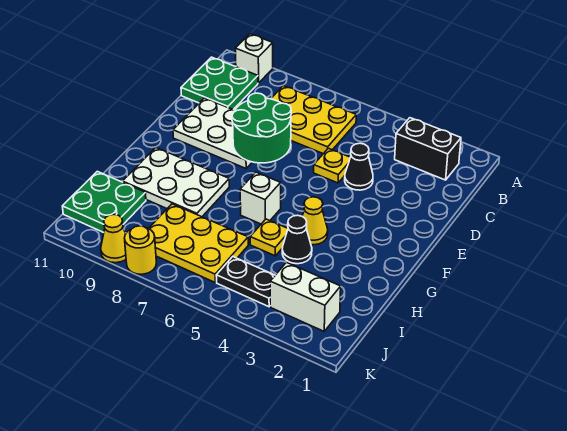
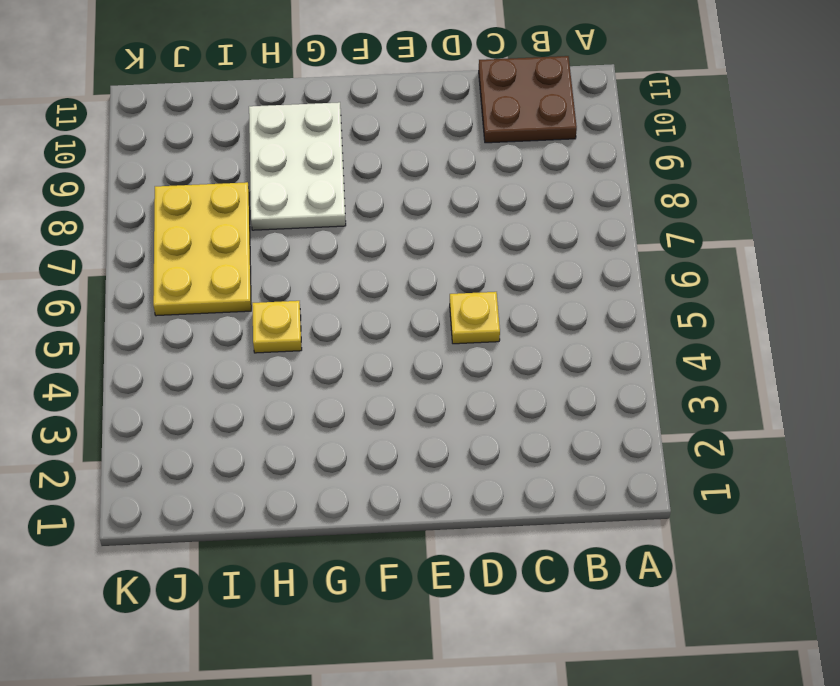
brown plate B10:C11 level 1 -> green plate B10:C11 level 1
none -> white brick A10 level 1
none -> black brick B2:B3 level 1
none -> yellow plate B6:C8 level 1

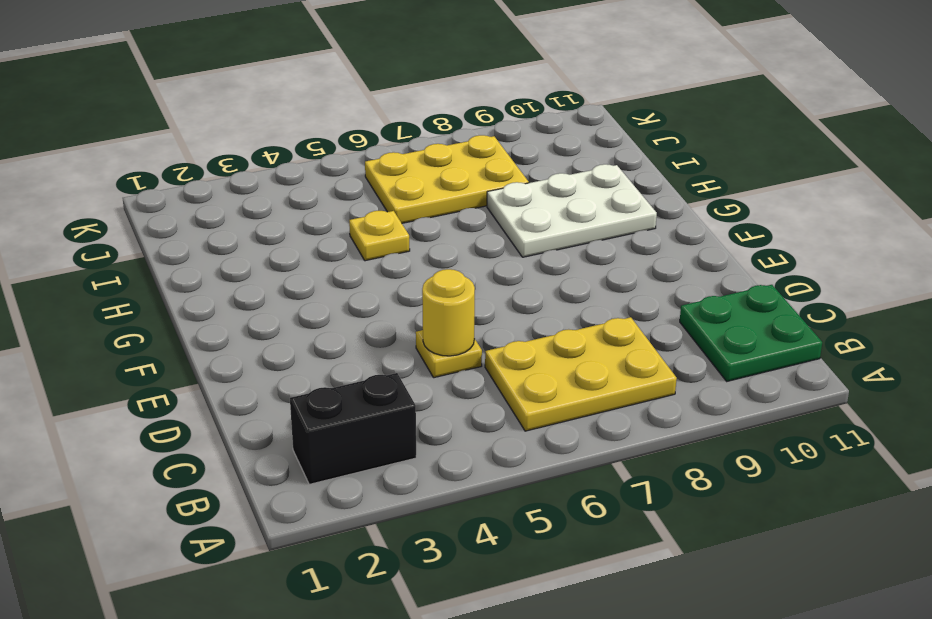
yellow round brick D5 level 2 -> yellow round brick K8 level 1
none -> white brick A10 level 1
none -> black cone D4 level 1
none -> white plate D8:E10 level 1

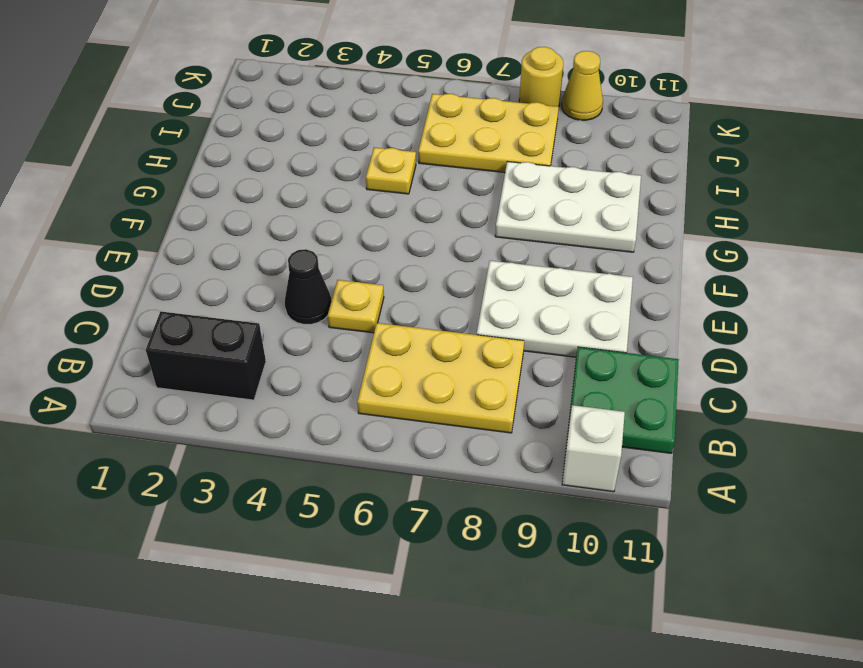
none -> yellow cone G4 level 1
none -> white brick G6 level 1
none -> black cone H4 level 1

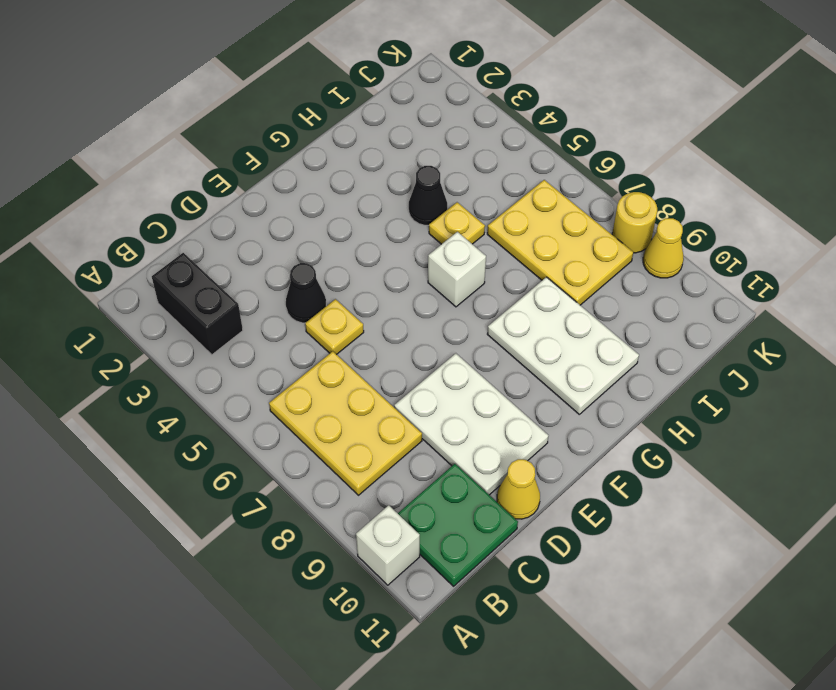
yellow cone D11 level 1 -> yellow cone G4 level 1
none -> green plate I10:J11 level 1
none -> white brick J2:J3 level 1
none -> black plate J4:J5 level 1

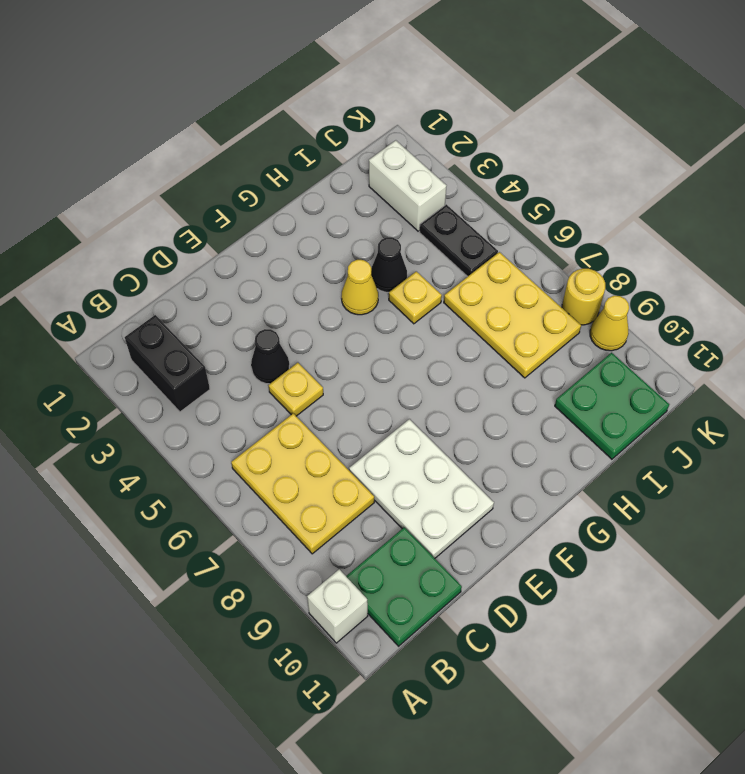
none -> white brick G6 level 1
none -> white plate G8:H10 level 1
none -> green round brick D7:E8 level 2

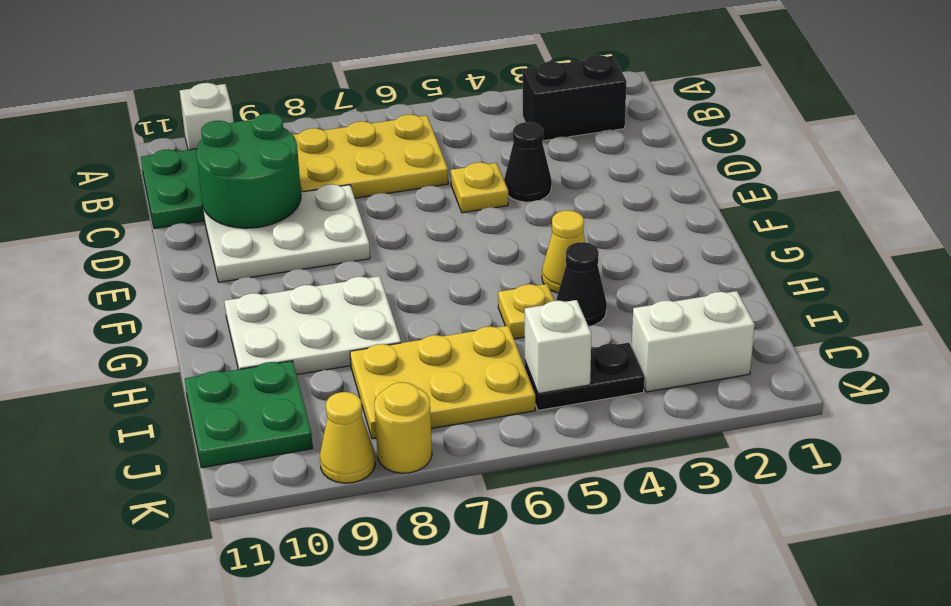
green round brick C9:D10 level 2 -> green round brick D7:E8 level 2
white brick J5 level 2 -> white brick G6 level 1

